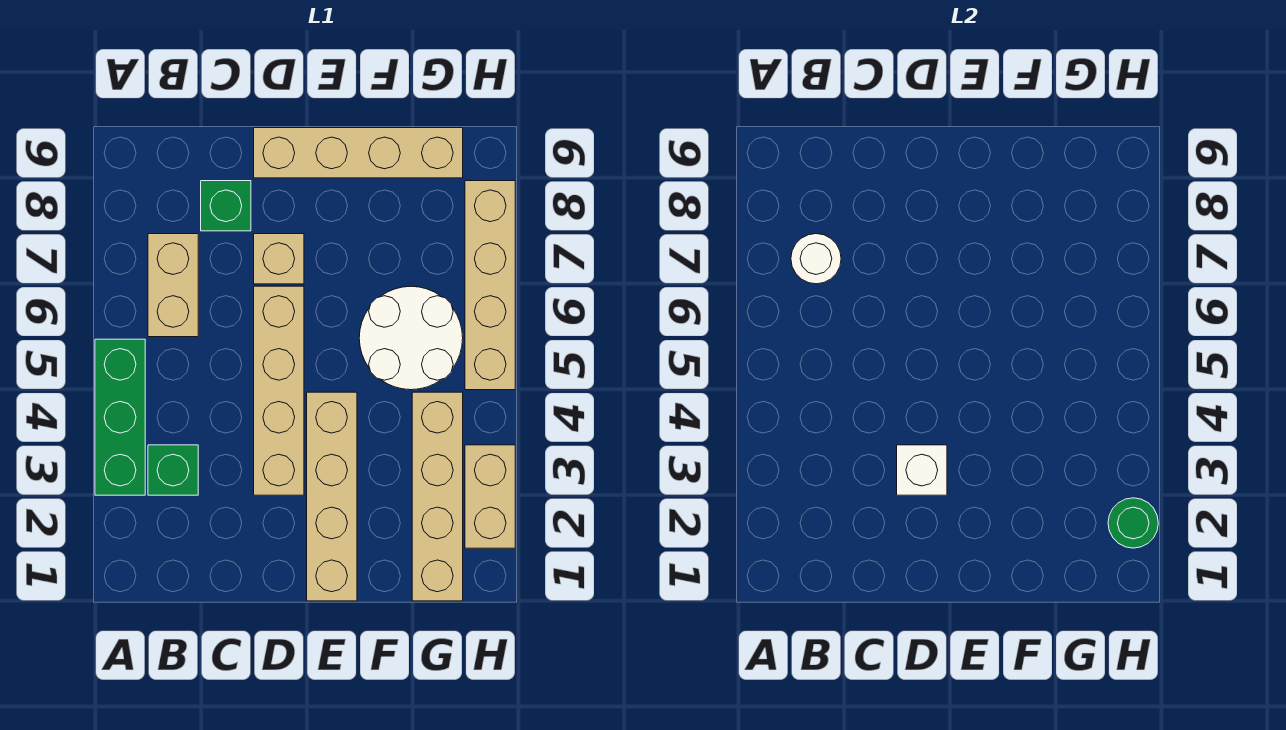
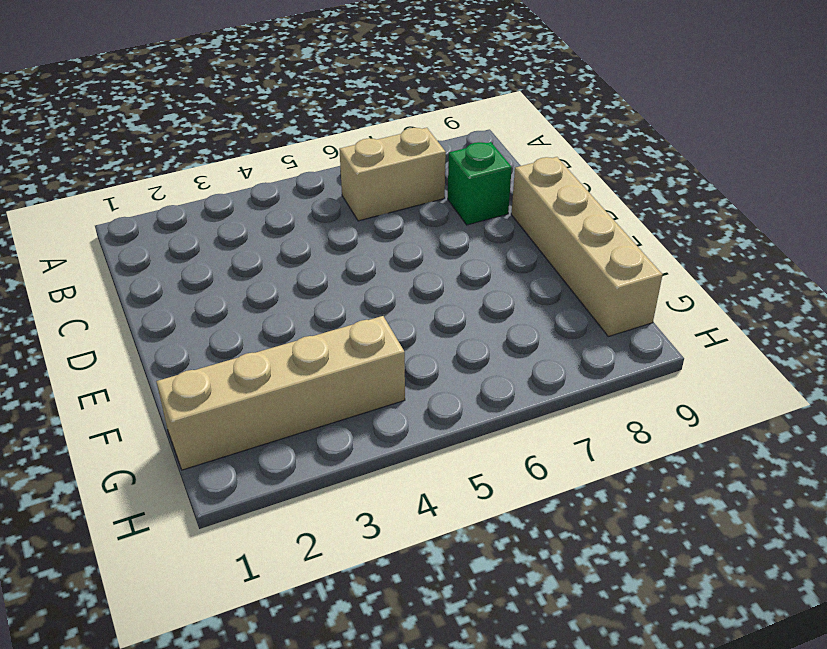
none -> green brick A3:A5 level 1
none -> green brick B3 level 1
none -> tan brick D3:D6 level 1

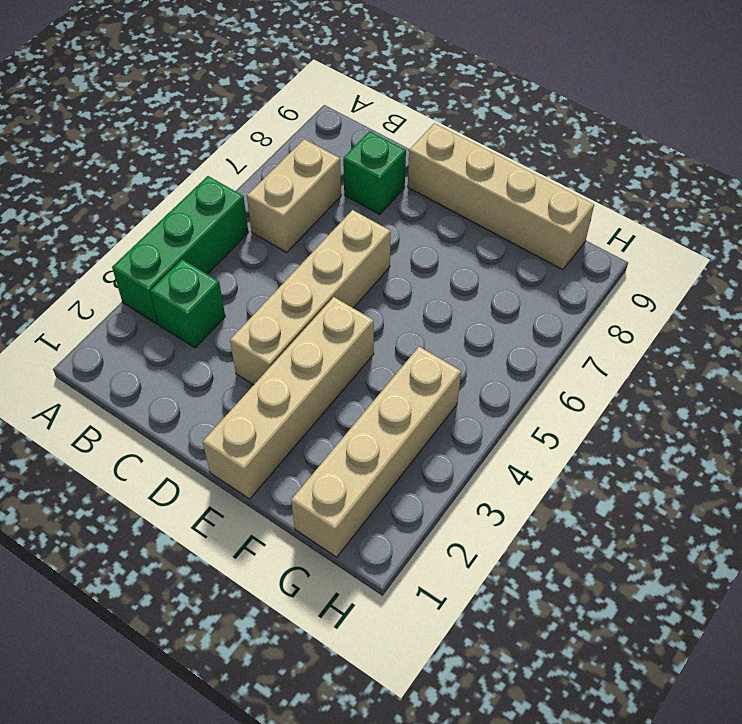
none -> tan brick D7 level 1
none -> white round brick F5:G6 level 1
none -> tan brick H2:H3 level 1

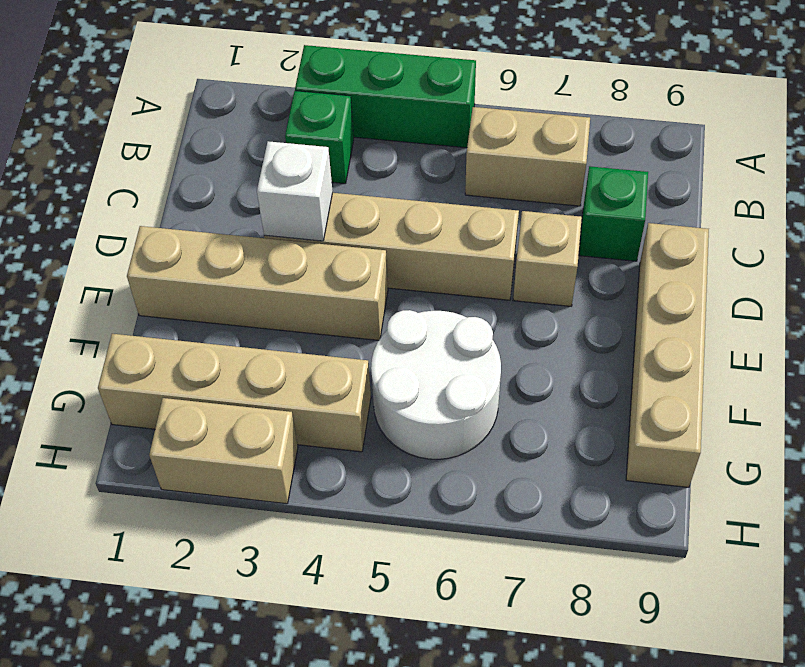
none -> tan brick H5:H8 level 1
none -> white round brick B7 level 2
none -> green round brick H2 level 2

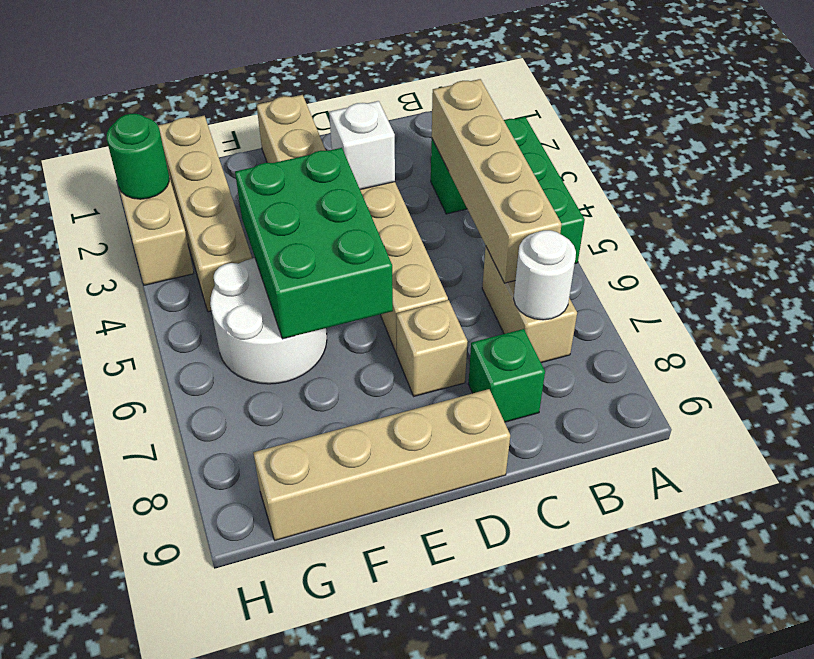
tan brick B3:B6 level 2 -> tan brick H5:H8 level 1
green brick E4:F6 level 2 -> none

